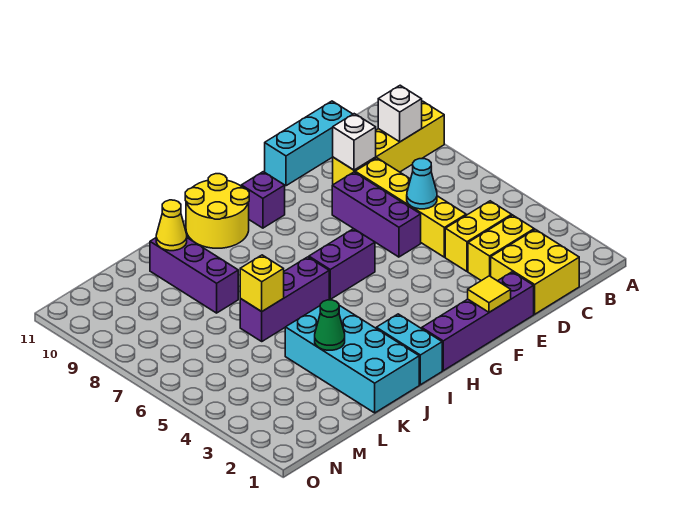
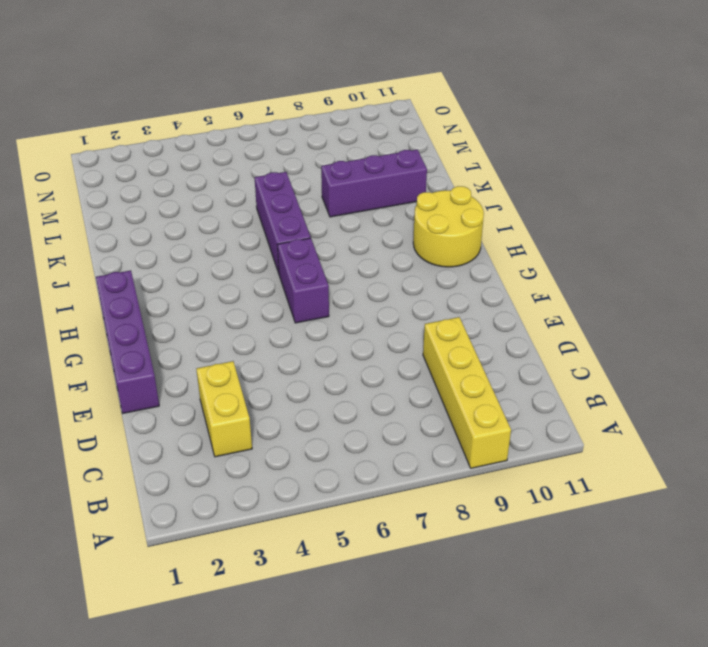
none -> yellow brick C1:D2 level 1
none -> yellow brick C4:D4 level 1
none -> cyan brick C11:E11 level 1

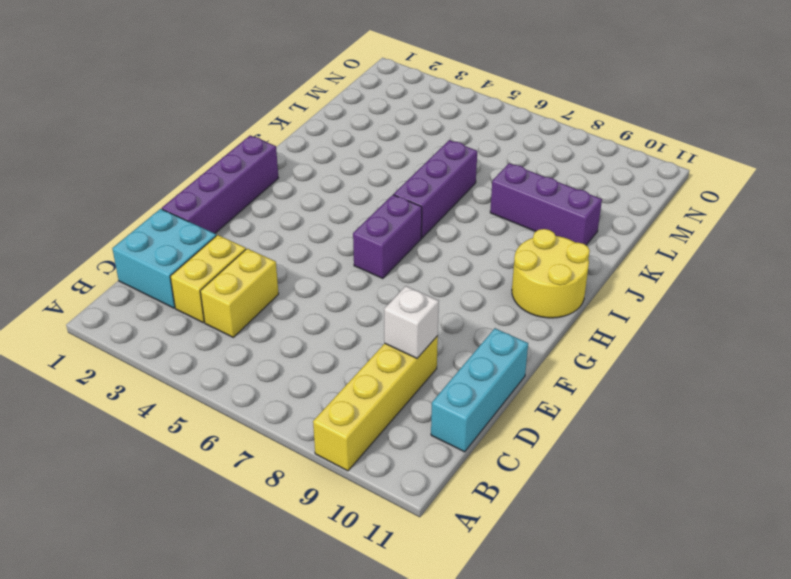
cyan brick C1:D2 level 1 -> yellow brick C1:D2 level 1
none -> yellow brick D5:D8 level 1
none -> purple brick E6:E8 level 1
none -> purple brick G10 level 1

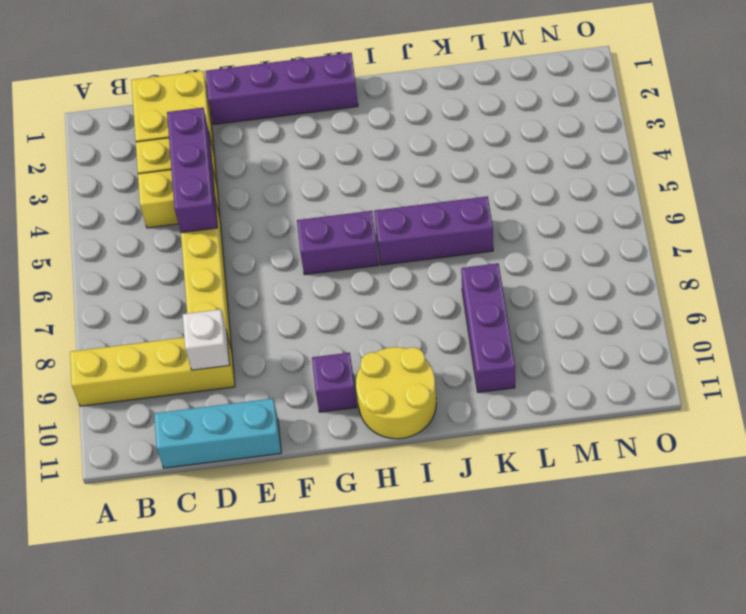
purple brick D3:D5 level 2 -> purple brick E6:E8 level 1
none -> cyan brick I1:I2 level 1
none -> cyan brick J1:K4 level 1
none -> white brick B9 level 2

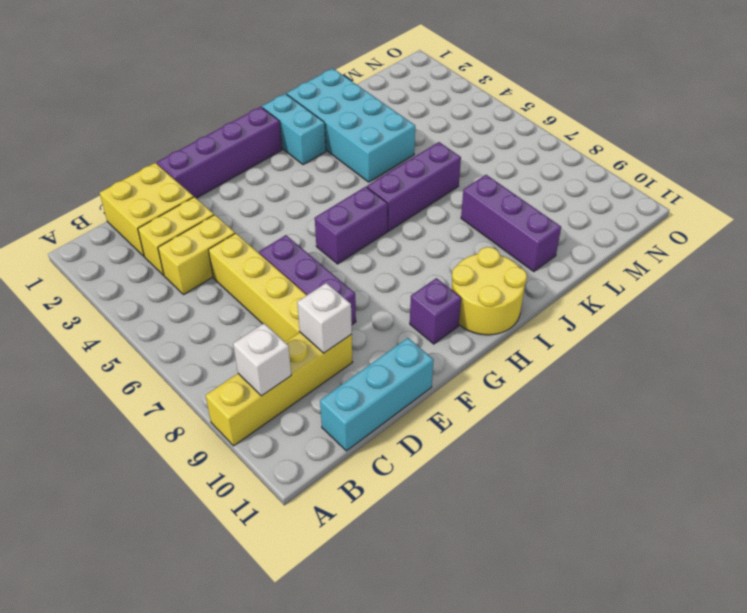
none -> cyan cone D6 level 2
none -> yellow tile F1 level 2
none -> green cone K3 level 2

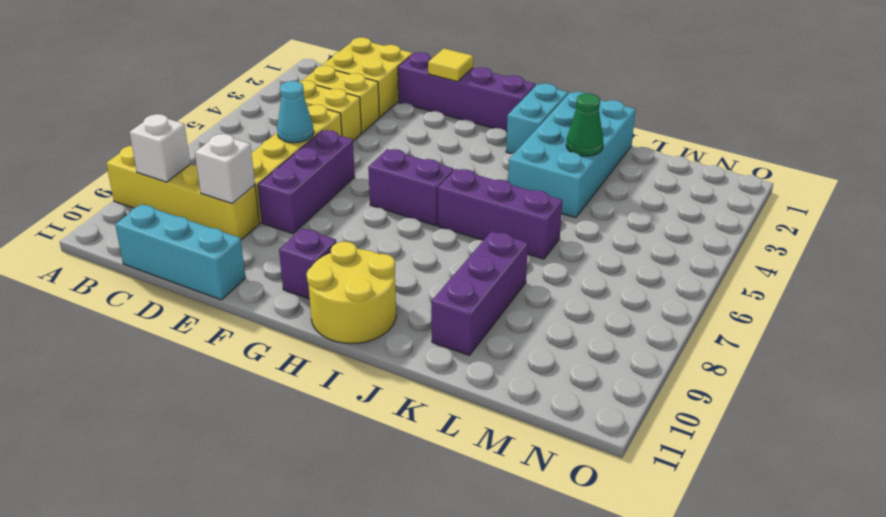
none -> yellow brick K6 level 2
none -> yellow cone K10 level 2

